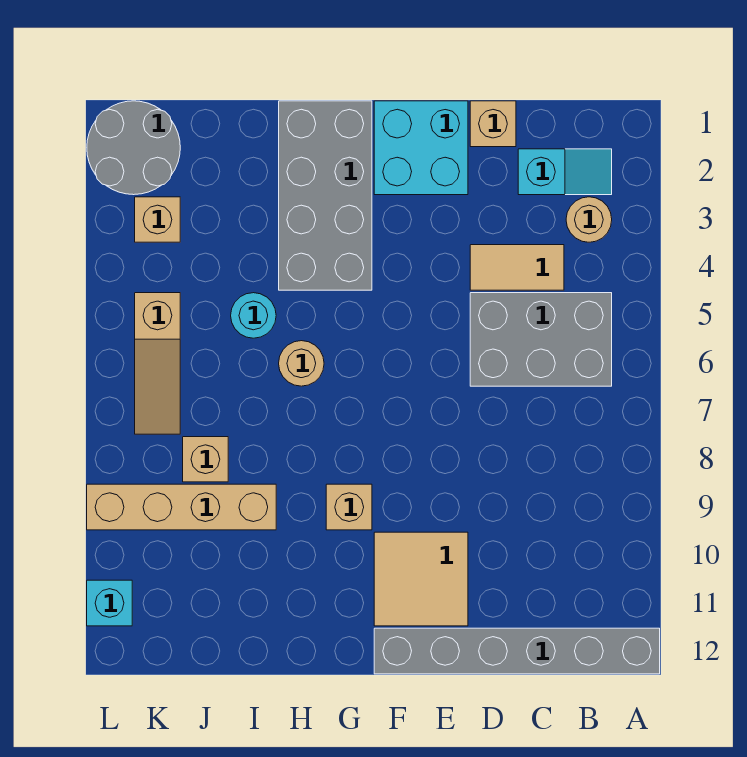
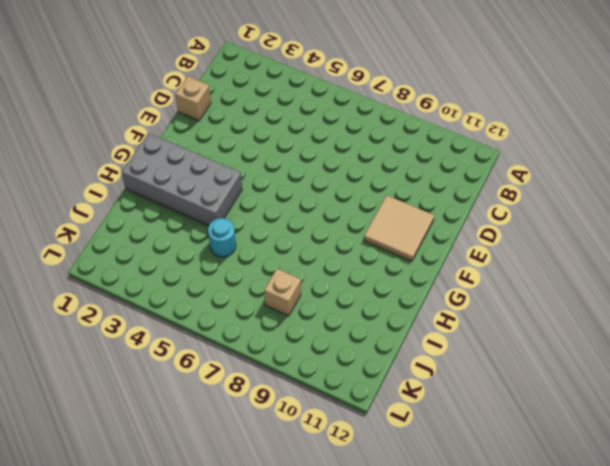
none -> grey brick A12:F12 level 1
none -> cyan slope B2:C2 level 1 top C
none -> tan round brick B3 level 1

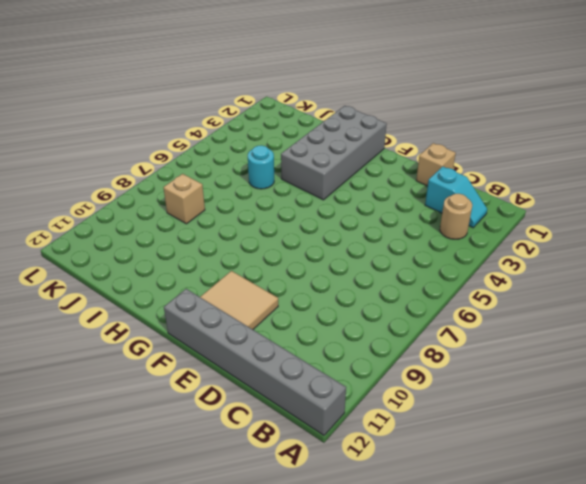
none -> grey brick B5:D6 level 1
none -> tan tile C4:D4 level 1
none -> cyan brick E1:F2 level 1

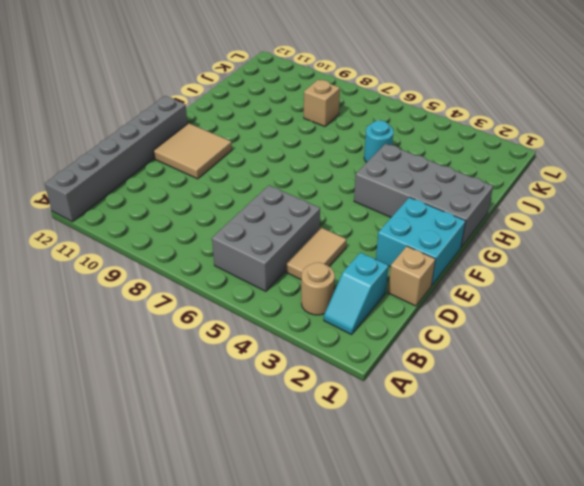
none -> tan brick G9 level 1
none -> tan round brick H6 level 1
none -> tan brick I9:L9 level 1

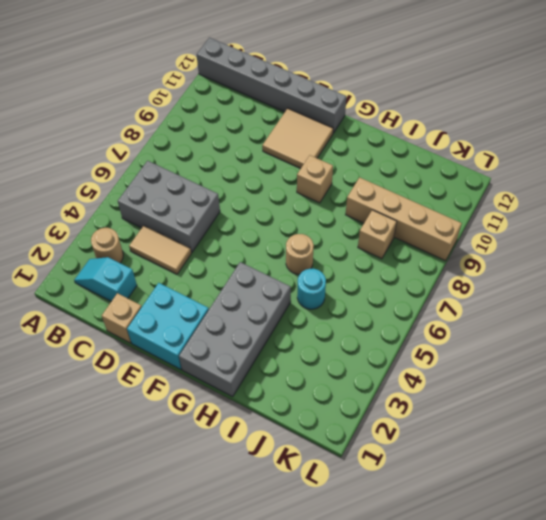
none -> grey round brick K1:L2 level 1
none -> tan brick K3 level 1
none -> tan slope K5:K7 level 1 top 5

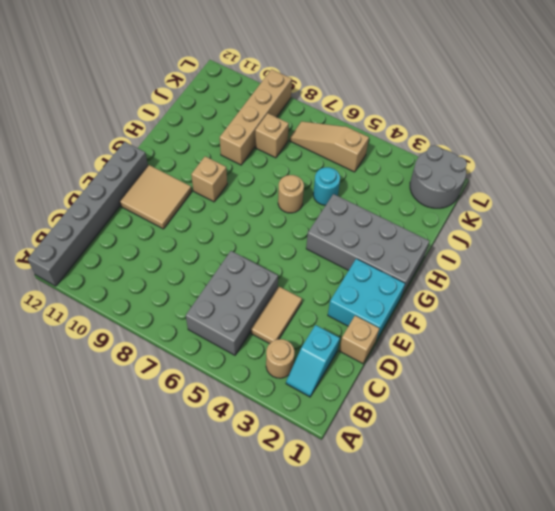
none -> tan brick K3 level 1
none -> cyan brick L11 level 1

